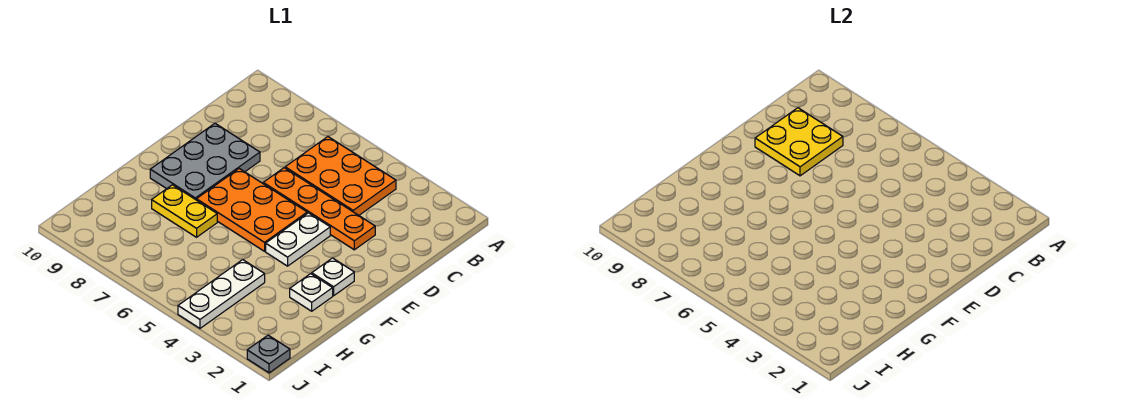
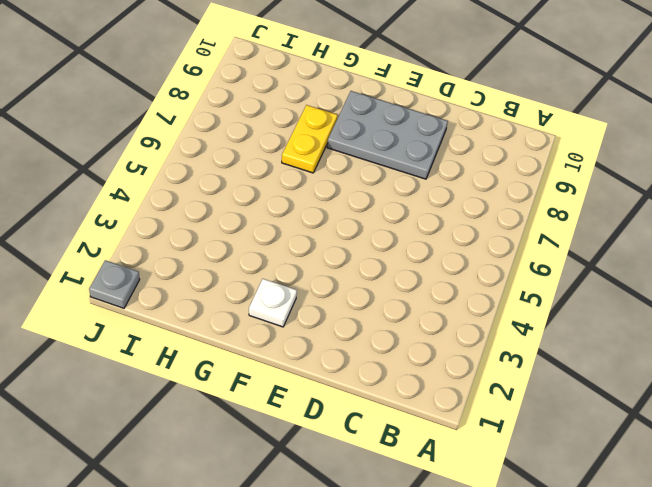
none -> orange plate B4:C6 level 1
none -> orange plate D3:D6 level 1

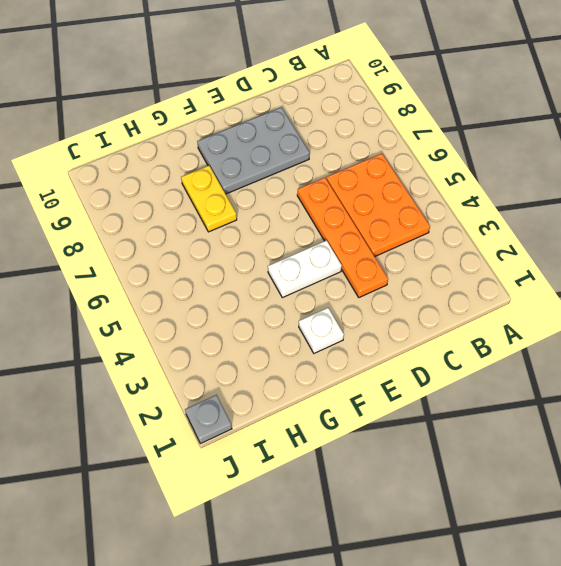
none -> orange plate E5:F7 level 1
none -> white plate G2 level 1

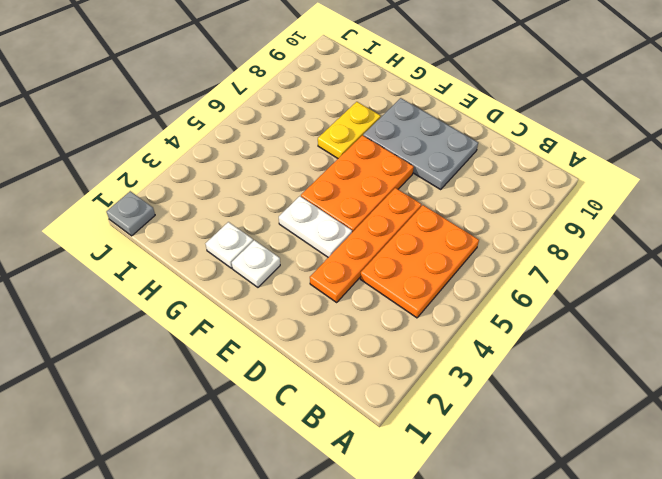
none -> white plate H4:J4 level 1
none -> yellow plate C8:D9 level 2

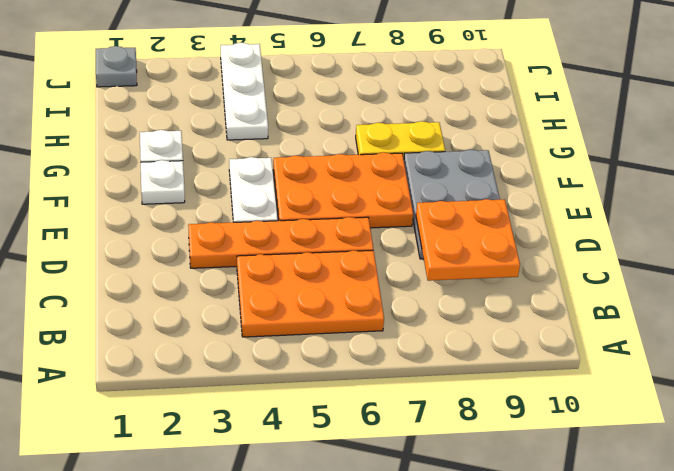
orange plate C8:D9 level 2 -> yellow plate C8:D9 level 2

